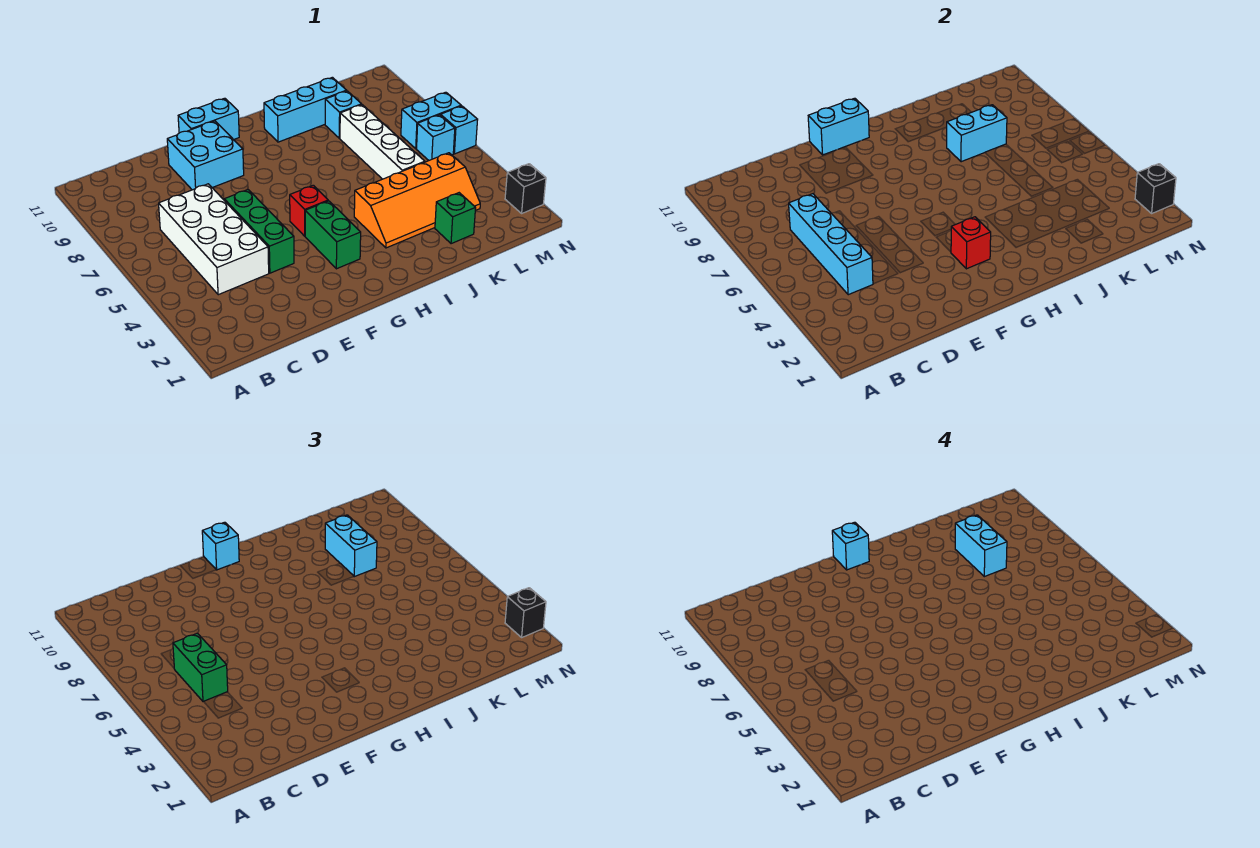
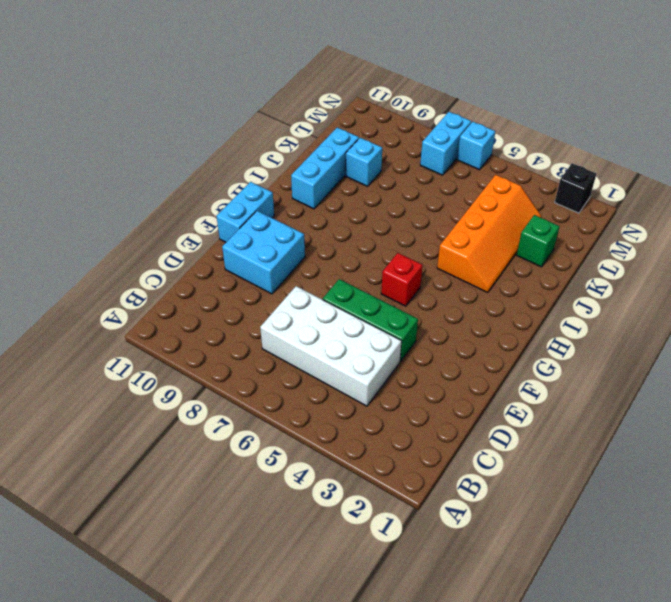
none -> green brick G3:G4 level 1
none -> white brick K5:K8 level 1
none -> cyan brick M6 level 1

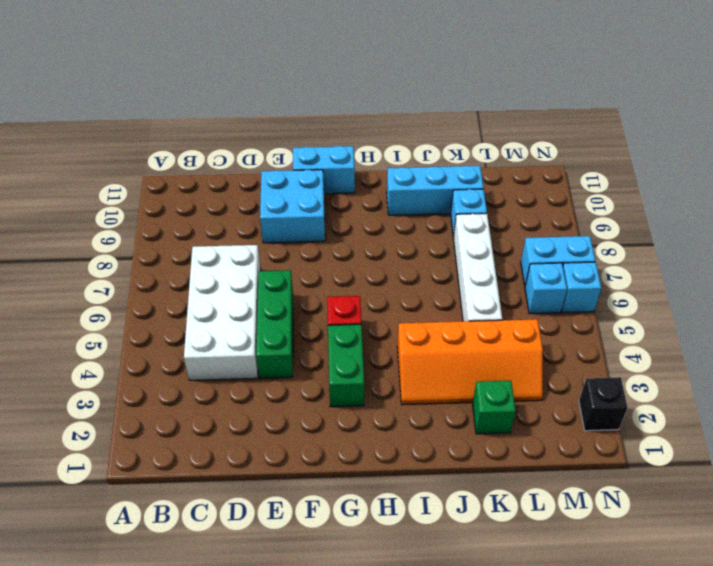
none -> cyan brick C4:C7 level 2
none -> cyan brick F11:G11 level 2
none -> red brick G3 level 2

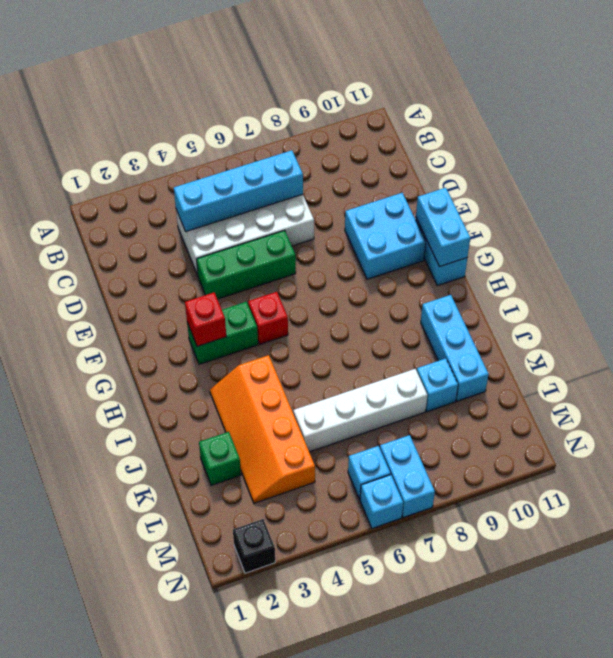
none -> cyan brick J8:K8 level 2
none -> black brick N2 level 2
none -> green brick C5:C6 level 3

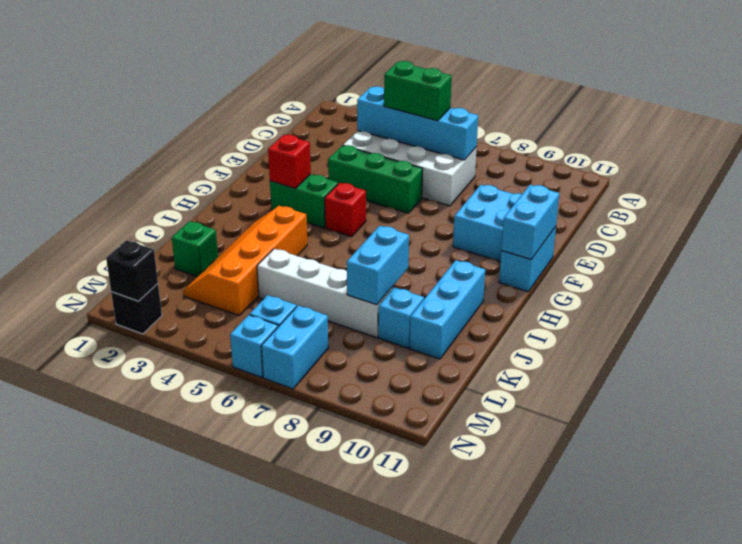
none -> cyan brick G11 level 3
none -> cyan brick K8:K9 level 3
none -> black brick N2 level 3

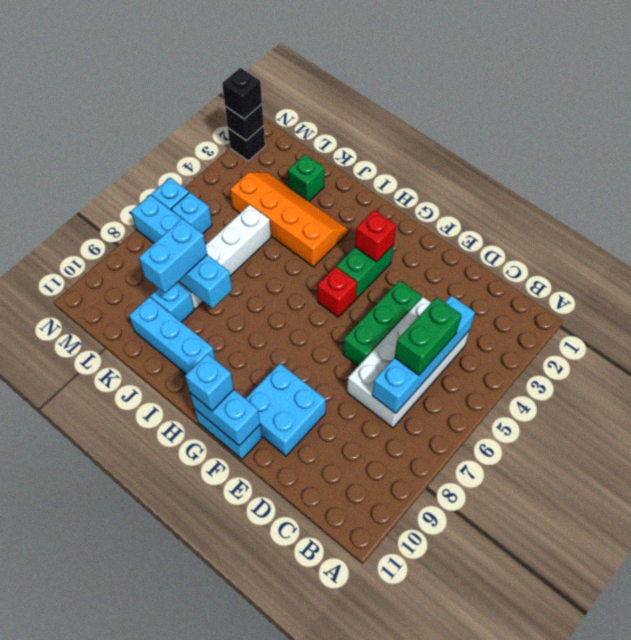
none -> cyan brick G11 level 4
none -> cyan brick K8:K9 level 4

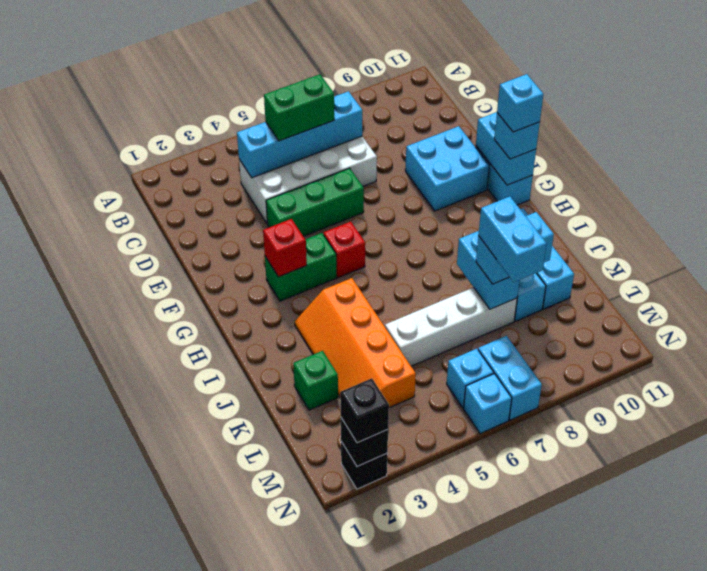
cyan brick K8:L8 level 4 -> cyan brick K8:K9 level 4

